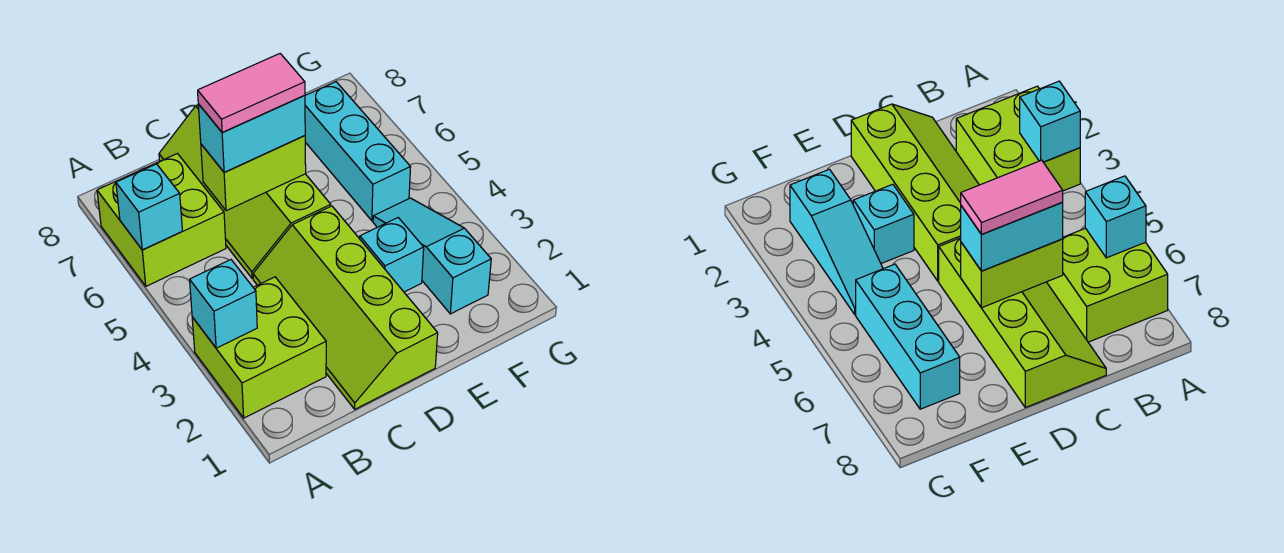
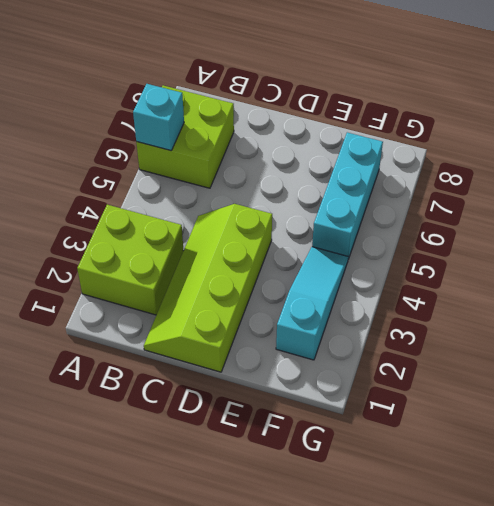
none -> lime slope C5:D8 level 1 top D
none -> cyan brick E3 level 1
none -> cyan brick A3 level 2

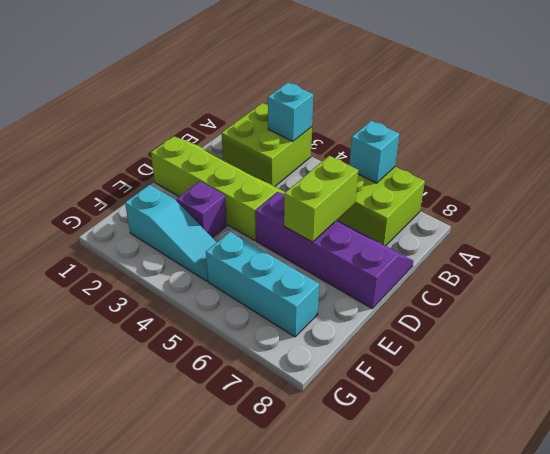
purple slope C5:D8 level 1 top D -> lime slope C5:D8 level 1 top D
purple brick E3 level 1 -> cyan brick E3 level 1
none -> cyan brick C6:D6 level 3
none -> pink tile C6:D6 level 4

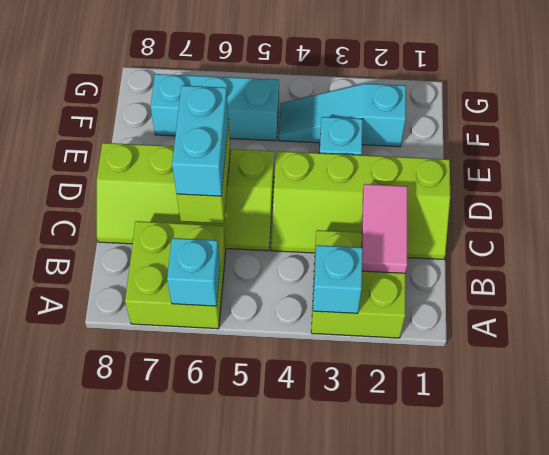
pink tile B2:C2 level 2 -> pink tile C6:D6 level 4

